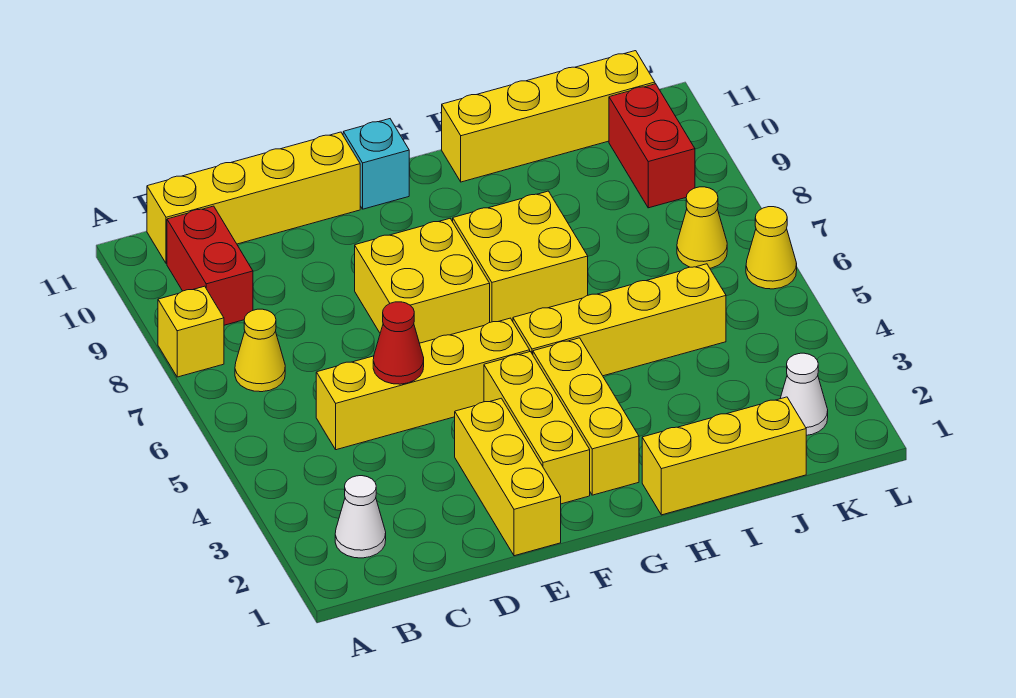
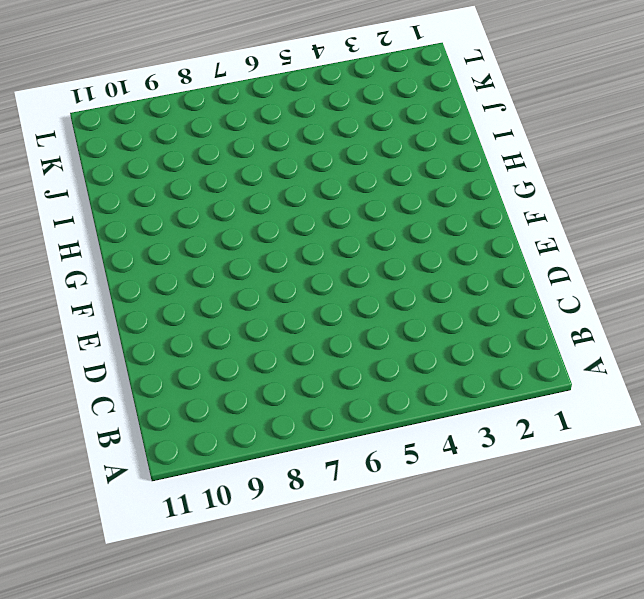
none -> yellow brick A8 level 1
none -> white cone B2 level 1
none -> yellow cone B7 level 1

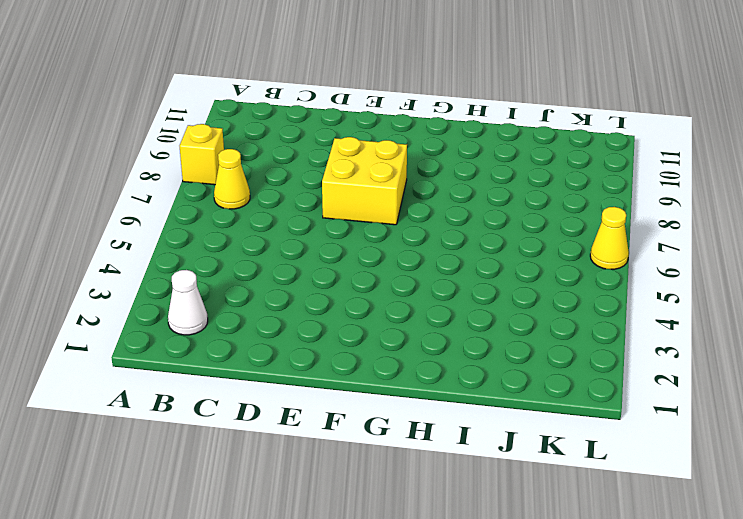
none -> red brick B9:B10 level 1
none -> yellow brick B11:E11 level 1
none -> yellow brick C5:F5 level 1

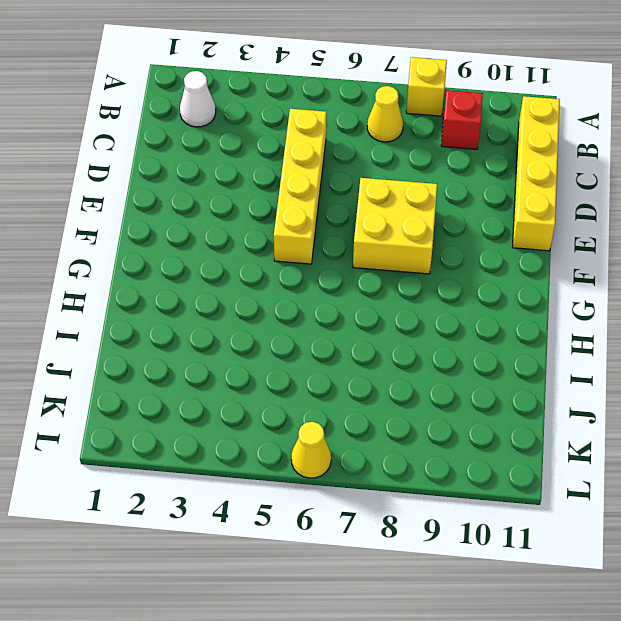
red brick B9 level 1 -> red brick B9:B10 level 1
none -> yellow brick E1:E3 level 1
none -> yellow brick F2:F4 level 1
none -> cyan brick F11 level 1

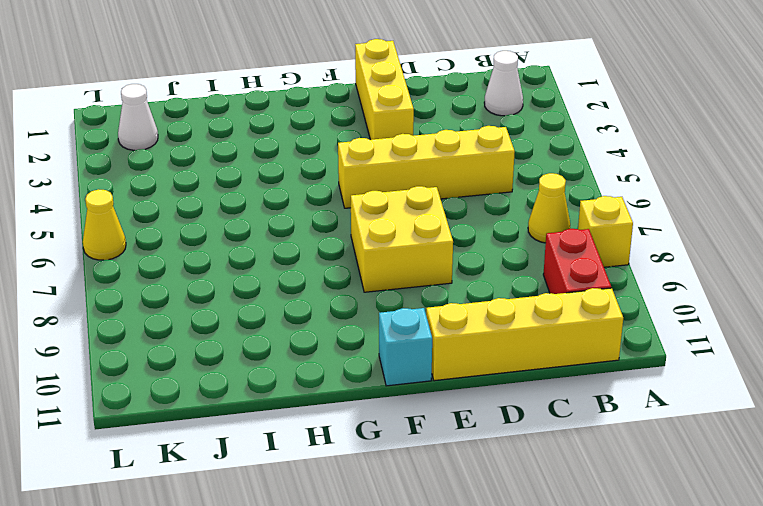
none -> yellow brick F2:F4 level 1
none -> yellow brick G2:G4 level 1
none -> yellow brick G5:J5 level 1

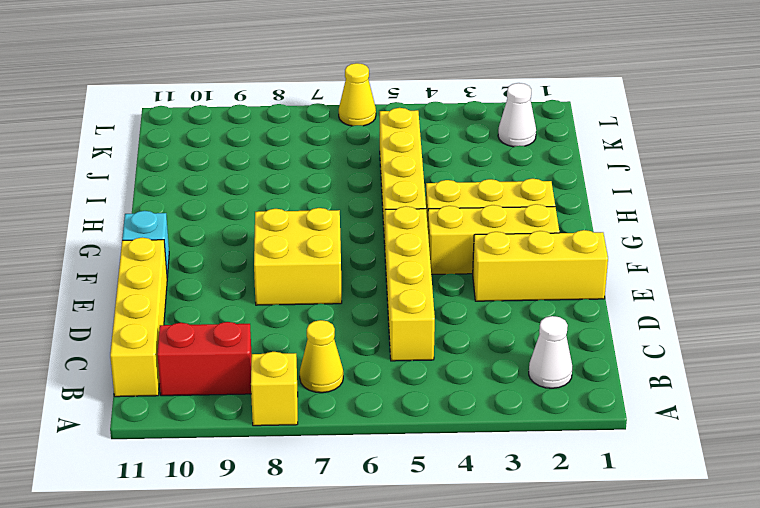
none -> yellow brick G7:H8 level 1
none -> yellow brick H1:J1 level 1
none -> yellow brick H11:K11 level 1

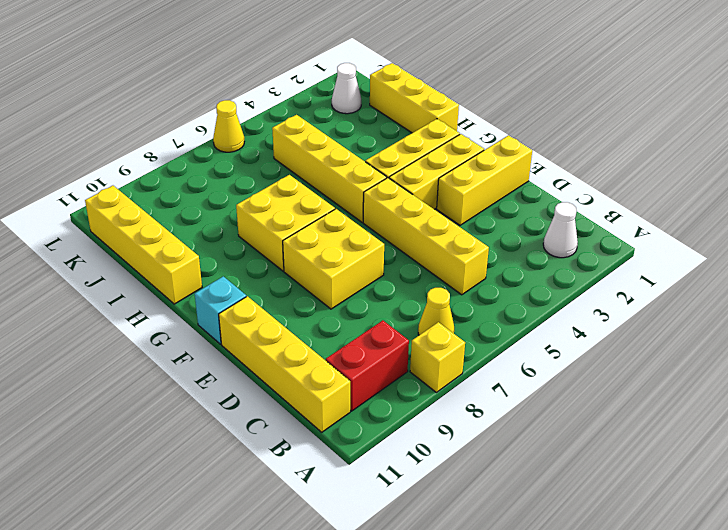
none -> yellow cone K7 level 1
none -> red brick K9:K10 level 1
none -> red cone D5 level 2

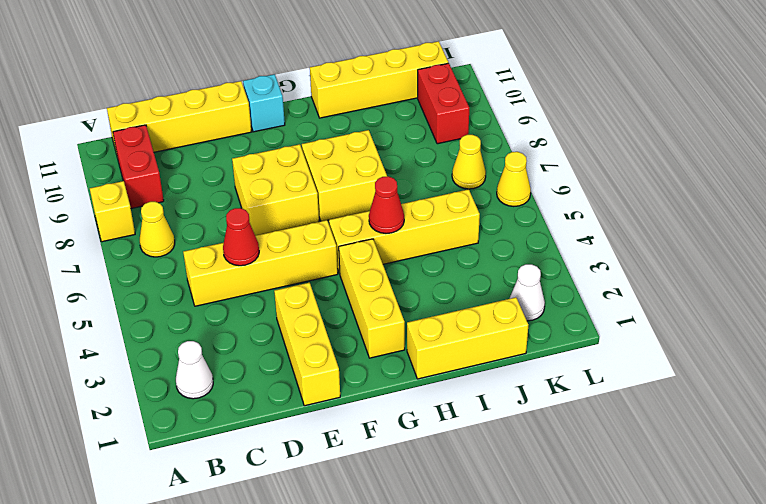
red cone H5 level 2 -> none
none -> yellow brick F2:F4 level 1

